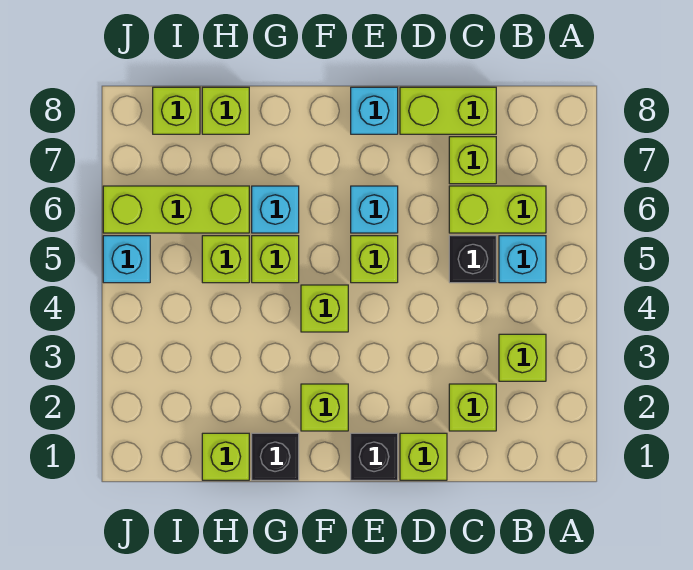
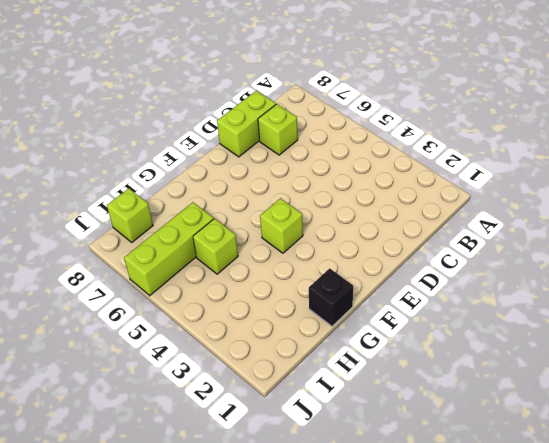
none -> lime brick B3 level 1
none -> cyan brick B5 level 1
none -> lime brick B6:C6 level 1

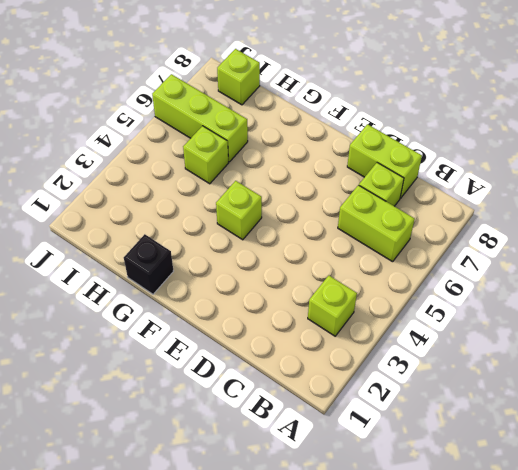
none -> cyan brick B5 level 1
none -> lime brick C2 level 1
none -> black brick C5 level 1

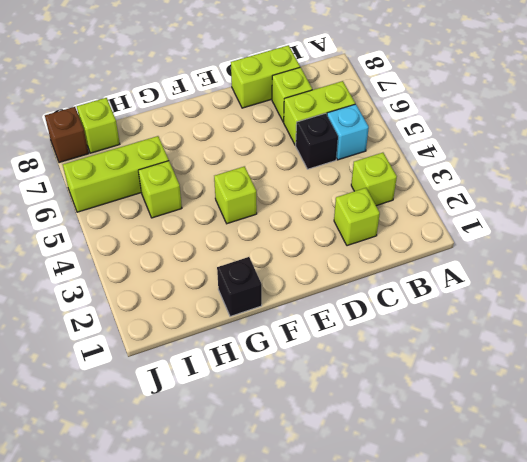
brown brick J8 level 1 -> none
none -> lime brick D1 level 1
none -> black brick E1 level 1
none -> lime brick E5 level 1

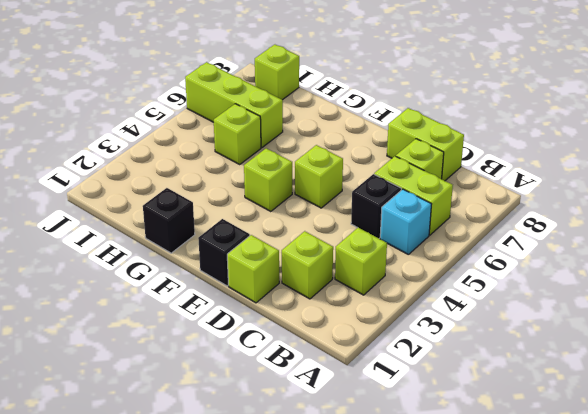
none -> cyan brick E6 level 1
none -> cyan brick E8 level 1
none -> lime brick F2 level 1

